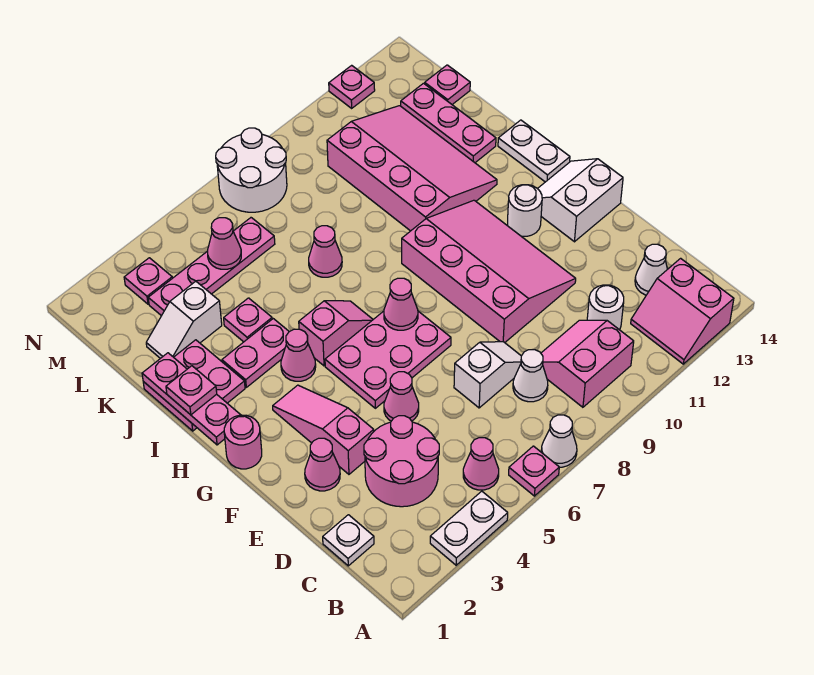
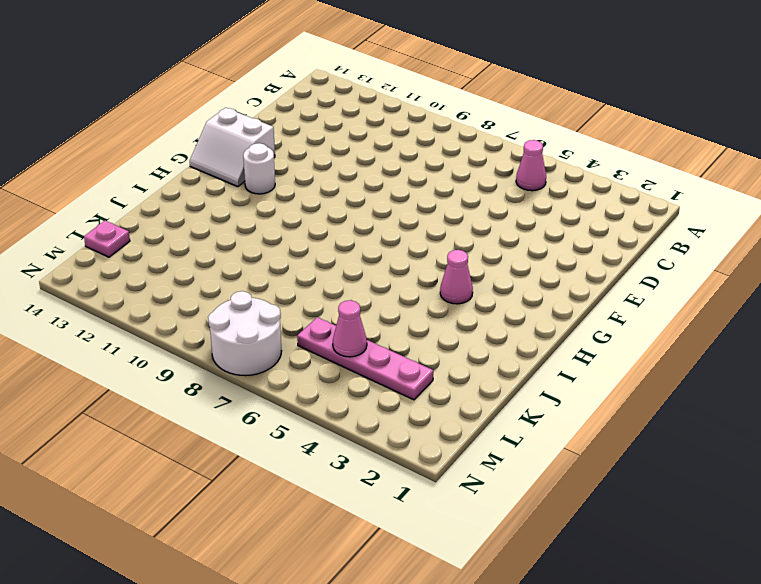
none -> white plate A3:A4 level 1
none -> pink plate A6 level 1
none -> white cone A7 level 1
none -> pink slope A12:B13 level 1 top 13

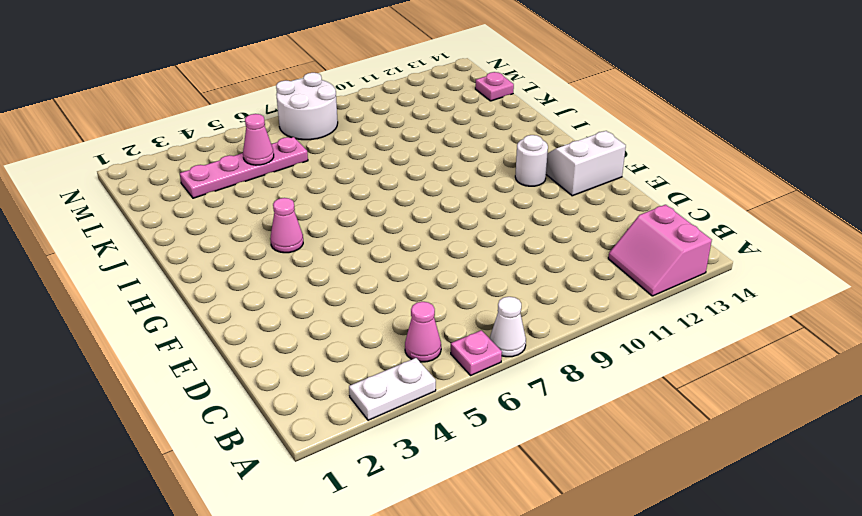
none -> pink slope B9:C10 level 1 top B
none -> white plate C1 level 1
none -> pink round brick C3:D4 level 1
none -> white cone C8 level 1

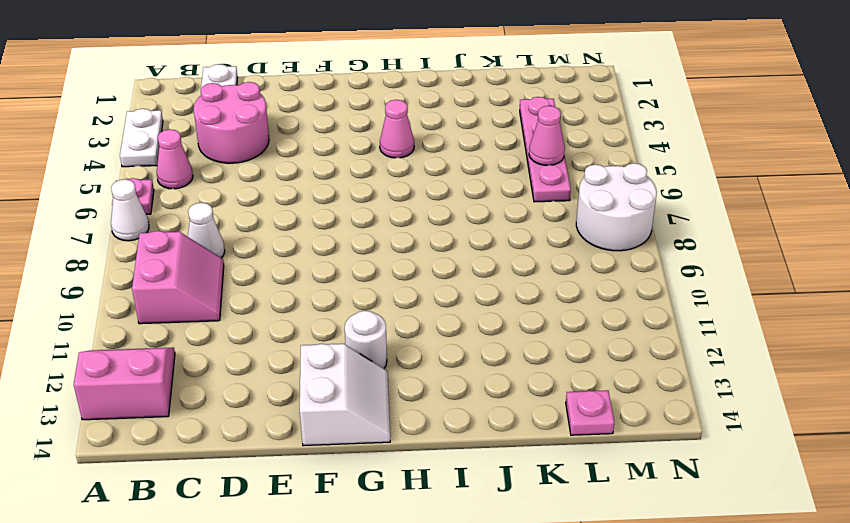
none -> white round brick C11 level 1
none -> white cone C13 level 1
none -> white slope D7:D8 level 1 top 7
none -> pink cone E2 level 1

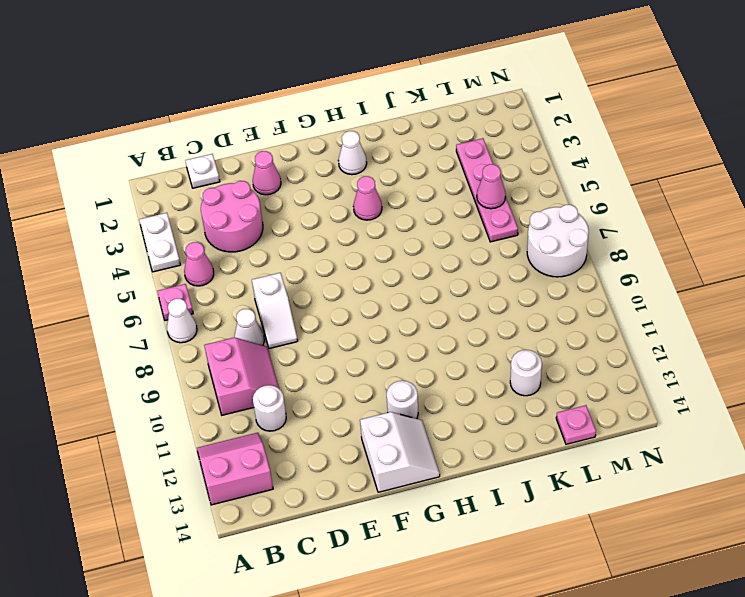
white cone H2 level 1 -> white cone C13 level 1
white round brick K12 level 1 -> pink slope I10:L12 level 1 top 10
none -> pink slope E3:G3 level 1 top E
none -> pink cone E5 level 1
none -> pink slope E9:H11 level 1 top 9
none -> pink plate F5:G7 level 1

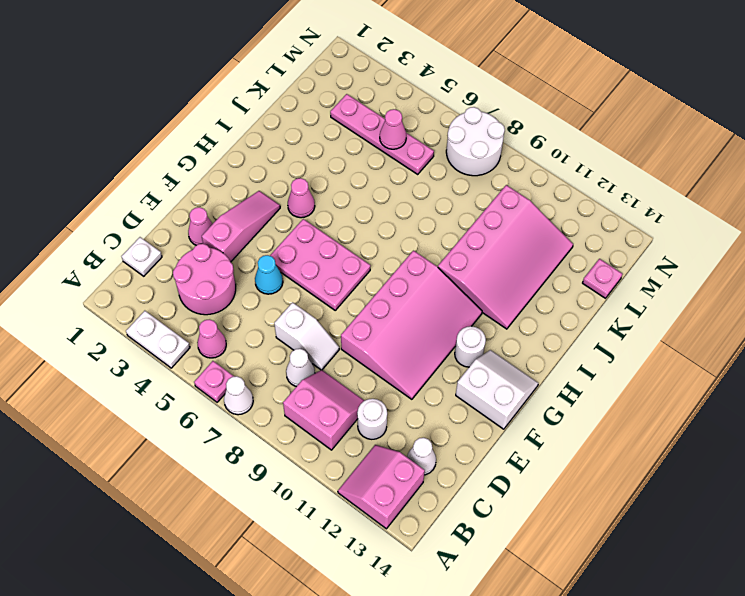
cyan cone E5 level 1 -> pink cone E5 level 1
none -> pink round brick G1 level 1
none -> pink slope H5:H6 level 1 top 5
none -> white plate H14:I14 level 1
none -> pink plate I1:J2 level 1

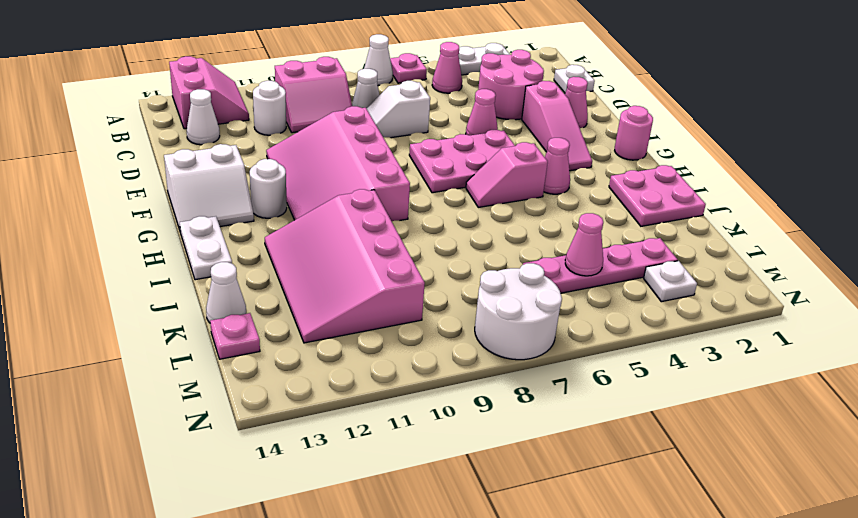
white cone K14 level 1 -> none
white plate M3 level 1 -> pink plate M3 level 1
none -> pink plate I3:I4 level 1
none -> pink plate J4 level 1
none -> pink cone J7 level 1
none -> pink plate J13:L13 level 1

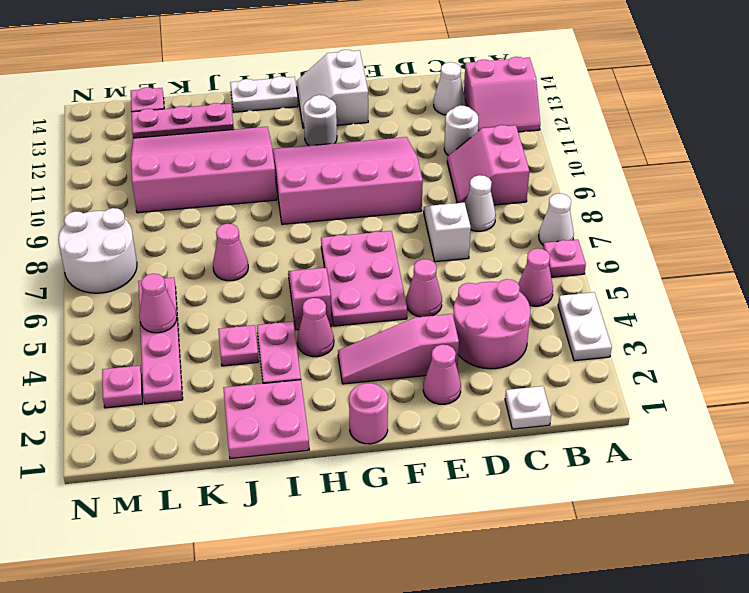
none -> white slope K2:K3 level 1 top 3
none -> pink plate N12 level 1
none -> pink cone G7 level 2
none -> pink plate H1:J1 level 2

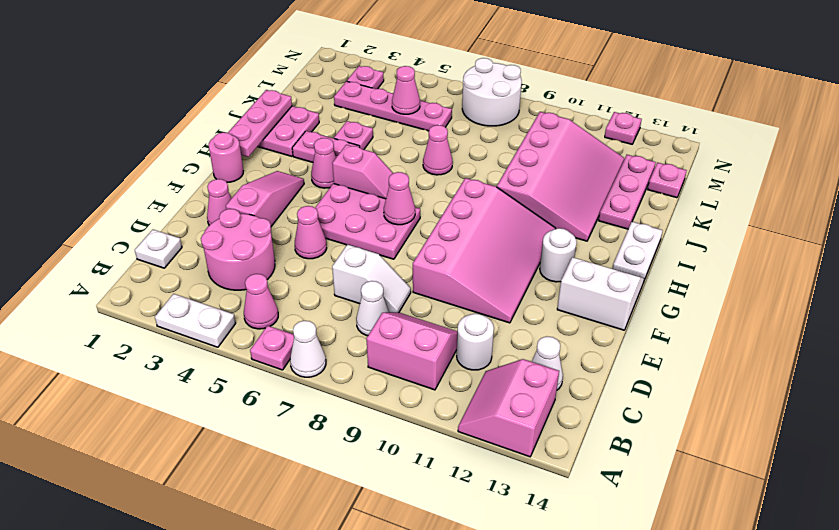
none -> white slope K2:K3 level 1 top 3
none -> pink plate I1 level 3

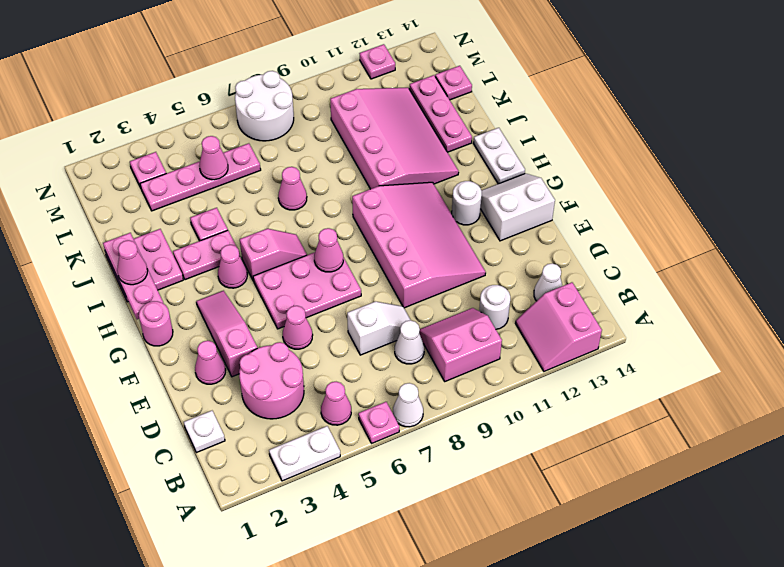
pink cone I1 level 3 -> pink plate I1 level 3
none -> white slope K2:K3 level 1 top 3

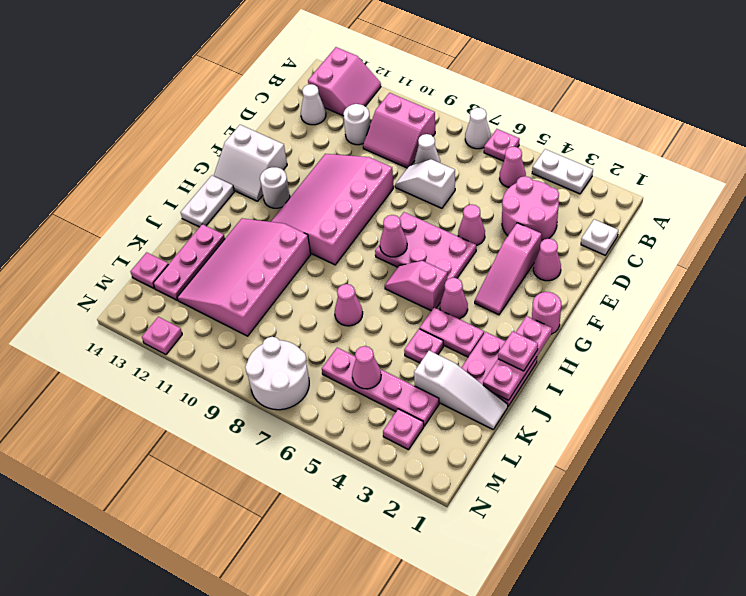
white slope K1:K3 level 1 top 3 -> white slope K2:K3 level 1 top 3

